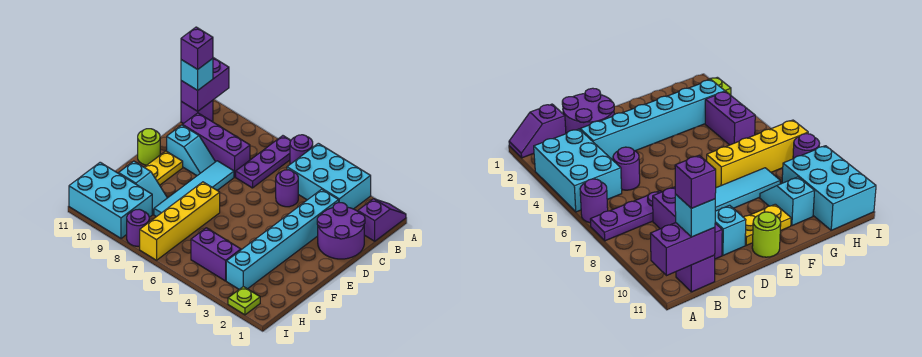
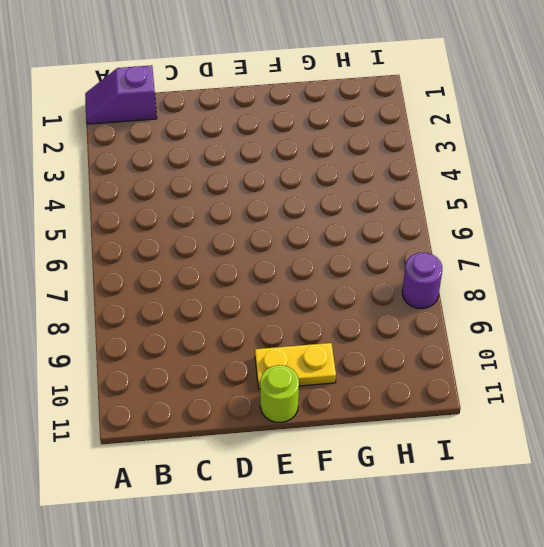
none -> cyan brick A3:B5 level 1
none -> purple round brick A6 level 1
none -> purple plate A7:C7 level 1

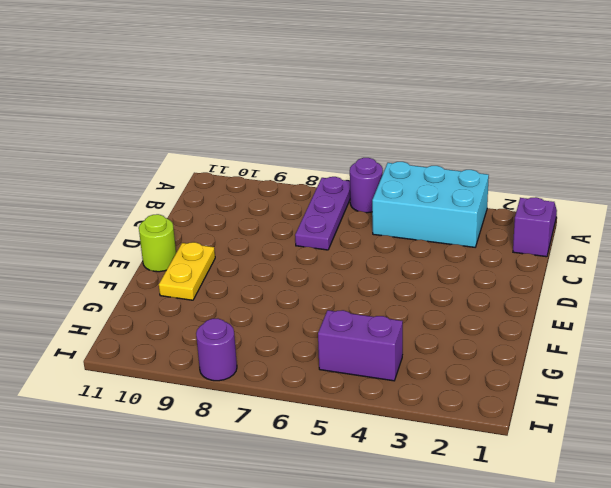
none -> purple brick B11 level 1
none -> purple round brick C1:D2 level 1
none -> cyan brick C3:H3 level 1

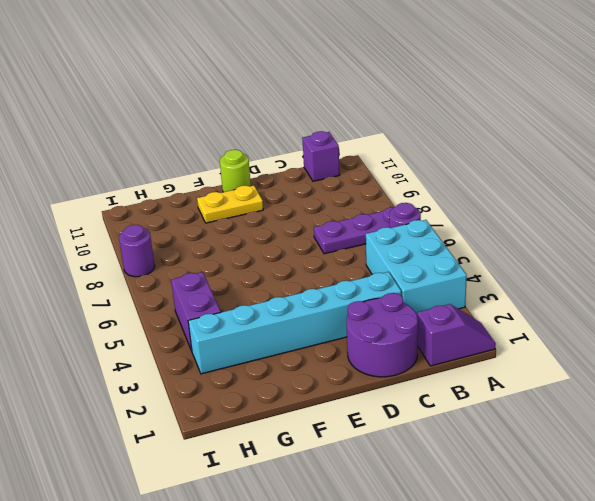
none -> purple round brick C5 level 1
none -> purple brick C8:C10 level 1
none -> cyan tile D8:G8 level 1

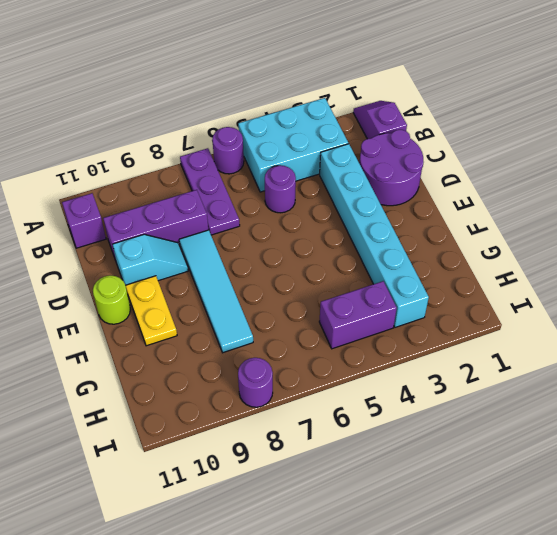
none -> yellow brick F7:I7 level 1
none -> cyan slope G9:G10 level 1 top 10
none -> cyan brick H9:I11 level 1

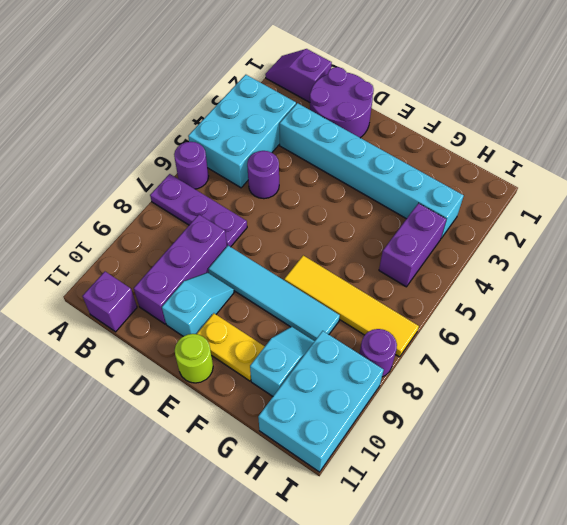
yellow tile F7:I7 level 1 -> yellow brick F7:I7 level 1
none -> lime plate I2 level 1
none -> purple brick A11:B11 level 2
none -> cyan brick B11 level 3

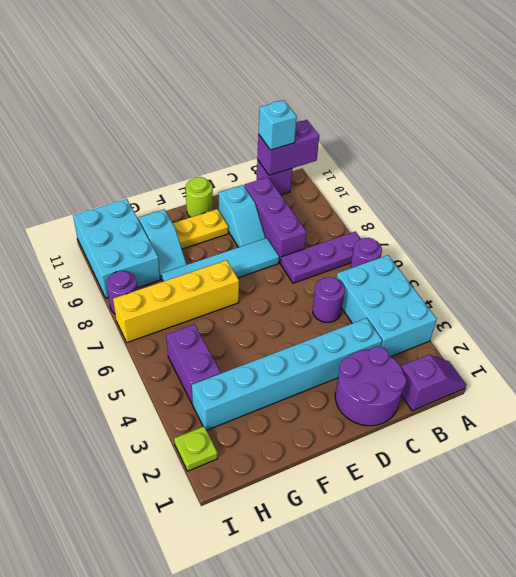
none -> purple brick B11 level 4

